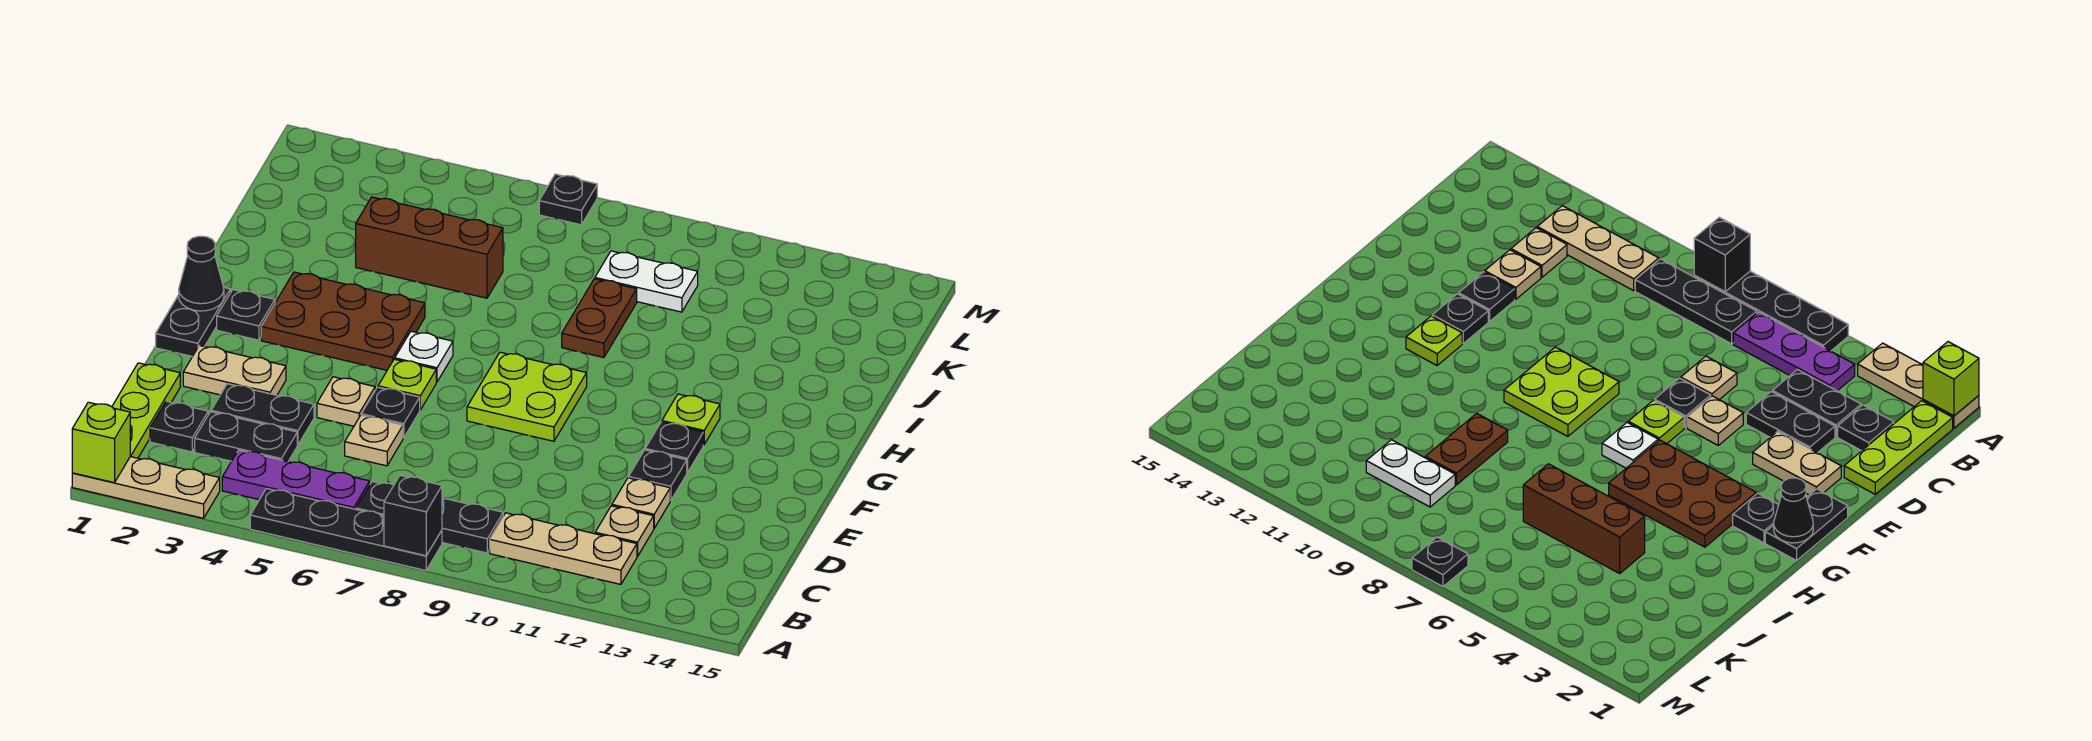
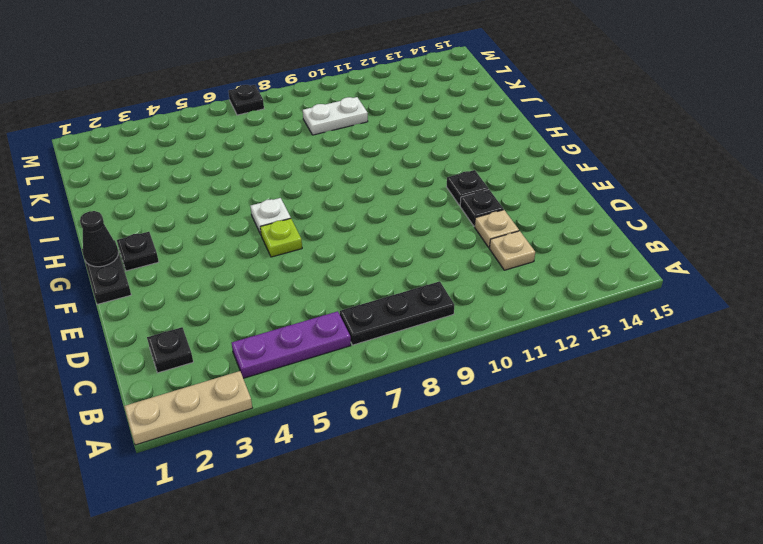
none -> black plate A5:A8 level 1
none -> lime plate B1:D1 level 1
none -> tan plate B10:B12 level 1
none -> black plate C3:C4 level 1

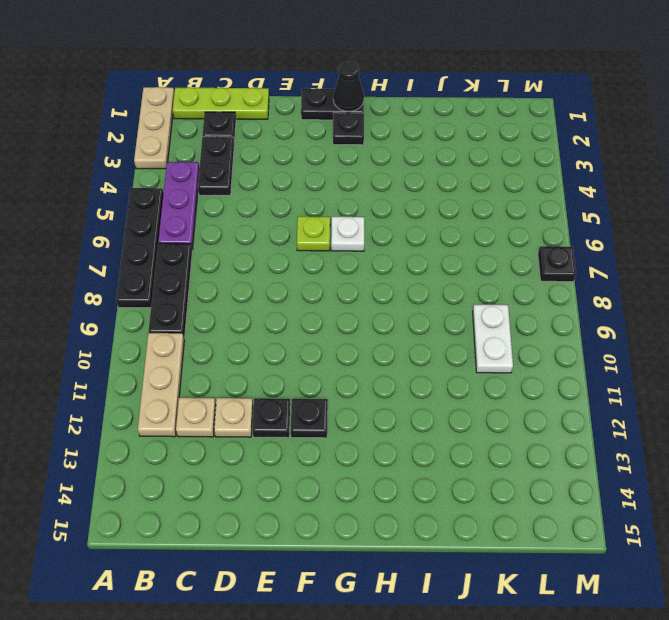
none -> black plate D3:D4 level 1
none -> tan plate D6 level 1
none -> tan plate E2:E3 level 1
none -> tan plate E5 level 1

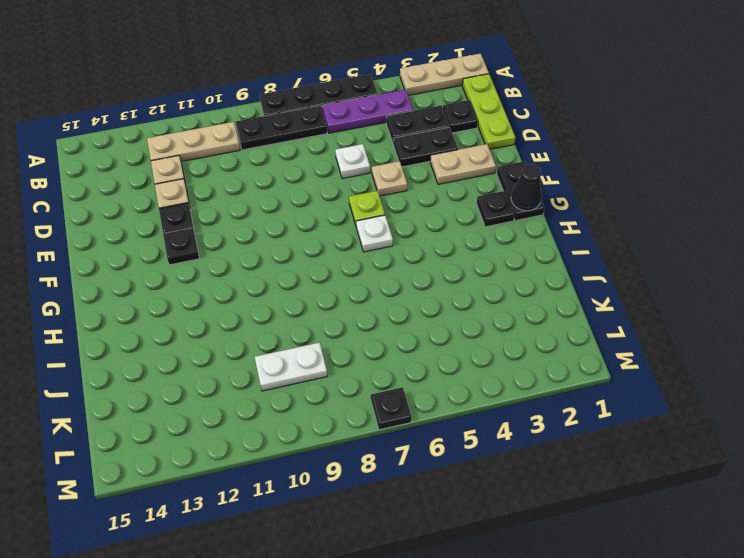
white plate D6 level 1 -> tan plate D6 level 1
none -> black plate E6 level 1
none -> lime plate F8:G9 level 1
none -> brown plate G3:H5 level 1
none -> lime plate G12 level 1

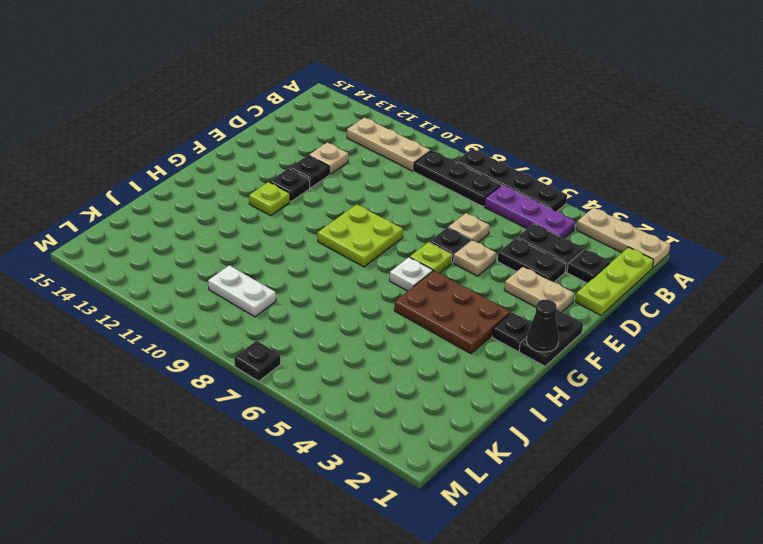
none -> tan plate C12 level 1
none -> brown plate I9:J9 level 1
none -> brown brick J4:J6 level 1
none -> lime brick A1 level 2

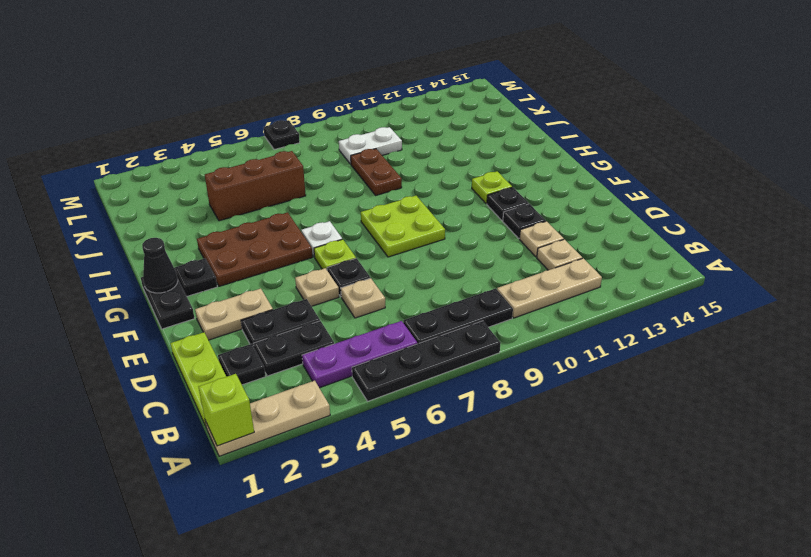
none -> black brick A8 level 2

